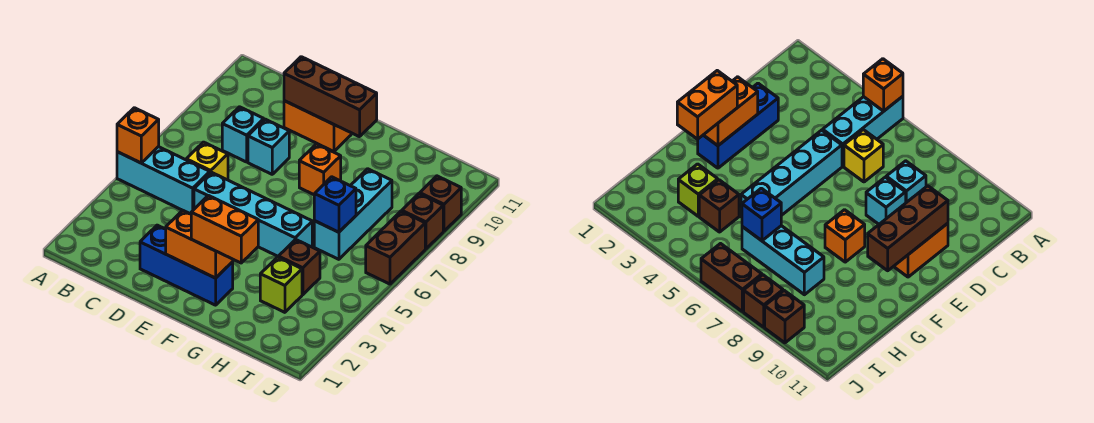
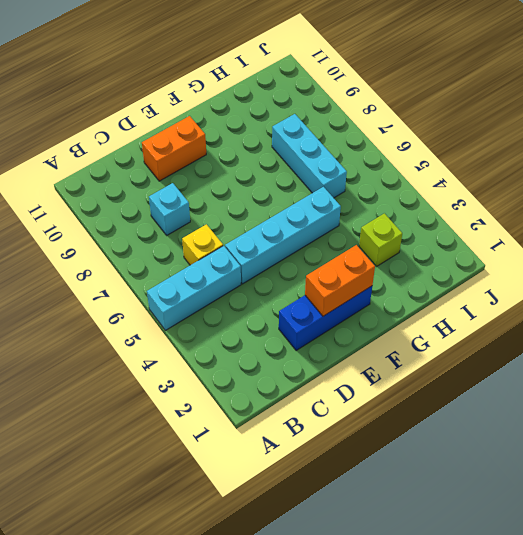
none -> cyan brick D8 level 1
none -> orange brick F8 level 1
none -> brown brick H4 level 1

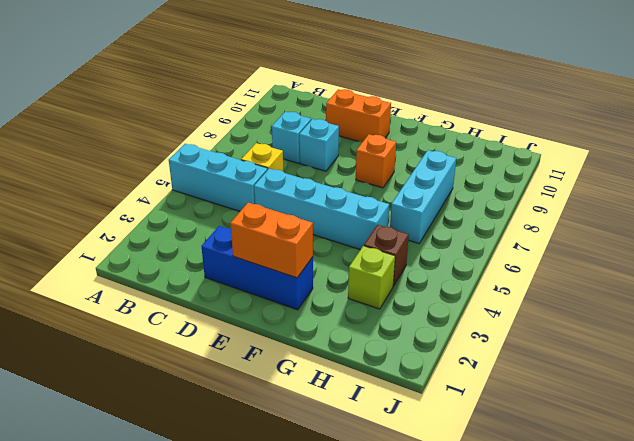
none -> brown brick J6:J7 level 1
none -> brown brick J8 level 1
none -> brown brick J9 level 1

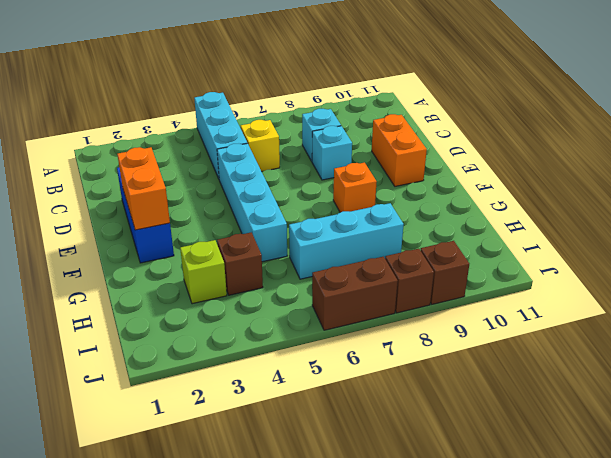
none -> orange brick A5 level 2
none -> brown brick D10:F10 level 2
none -> blue brick H6 level 2

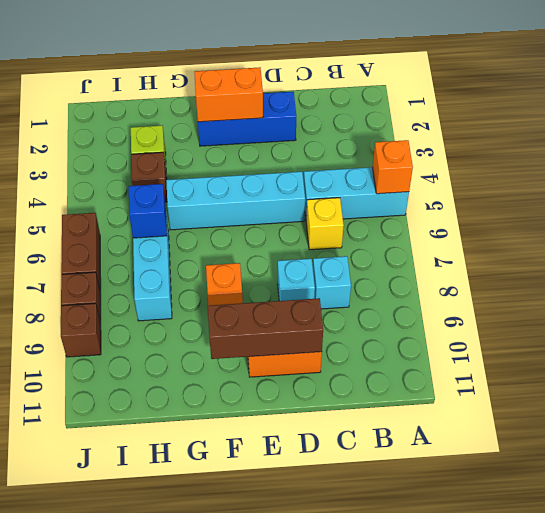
none -> orange brick F2:G2 level 3

